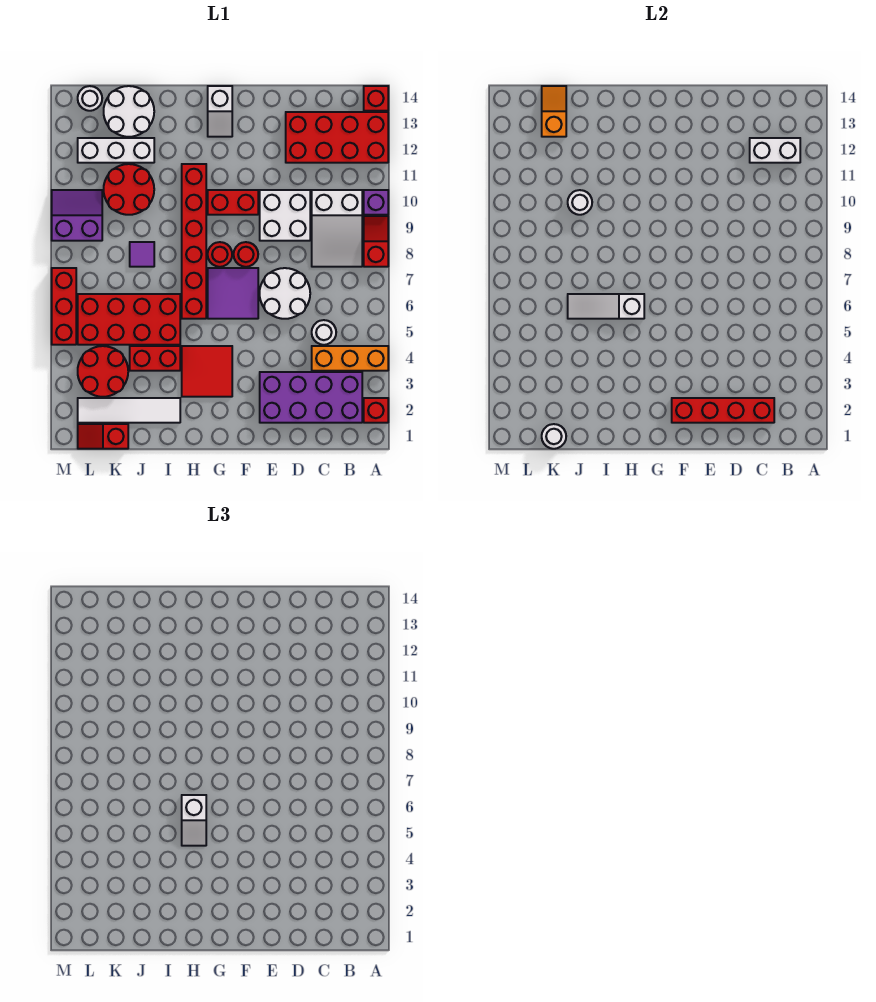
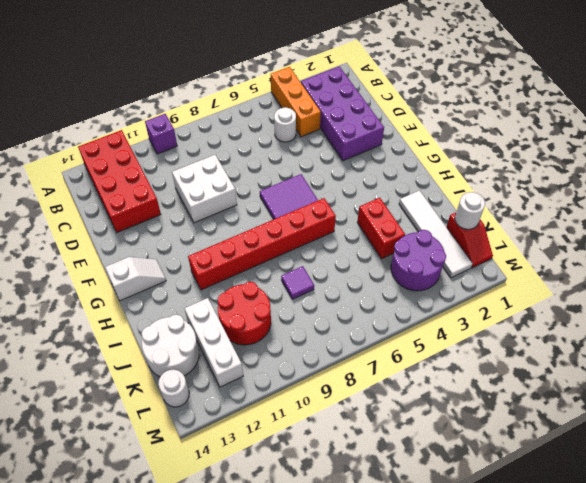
purple round brick K3:L4 level 1 -> red round brick K3:L4 level 1
none -> red brick A2 level 1
none -> red slope A8:A9 level 1 top 8
none -> red brick A14 level 1
none -> white slope B8:C10 level 1 top 10

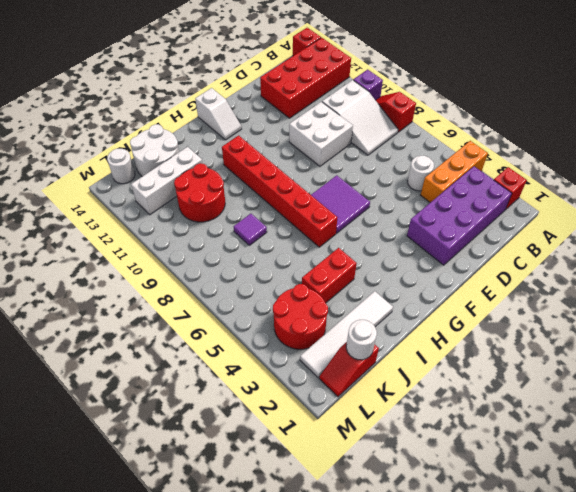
none -> white round brick D6:E7 level 1
none -> red round brick F8 level 1
none -> red brick F10:G10 level 1
none -> red tile G3:H4 level 1

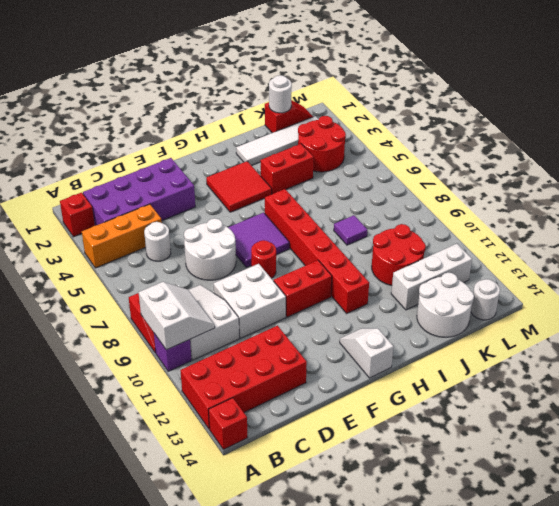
white slope A9:B10 level 2 top A -> none
none -> red round brick G8 level 1
none -> red brick I5:L6 level 1
none -> purple slope L9:M10 level 1 top 9
none -> red brick M5:M7 level 1

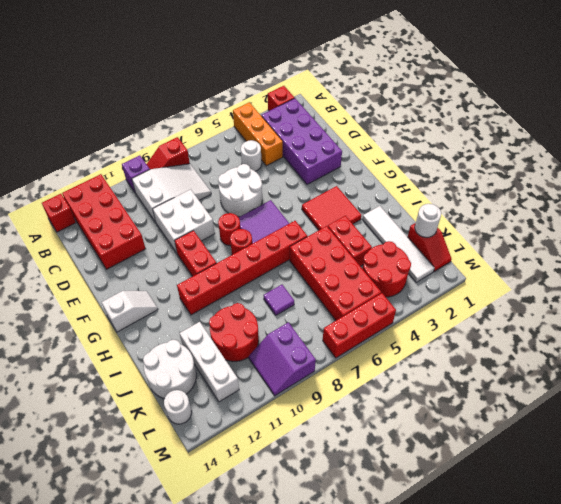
none -> white brick B12:C12 level 2
none -> red brick C2:F2 level 2
none -> white slope H6:J6 level 2 top H
none -> white round brick J10 level 2

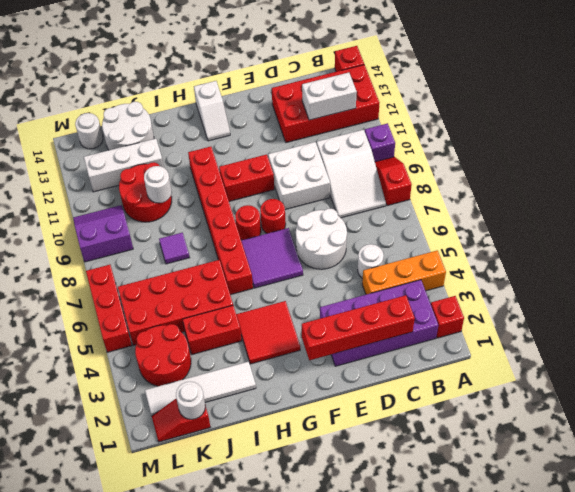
none -> white slope H6:J6 level 2 top H
none -> orange slope K13:K14 level 2 top 13
none -> white slope H5:H6 level 3 top 6

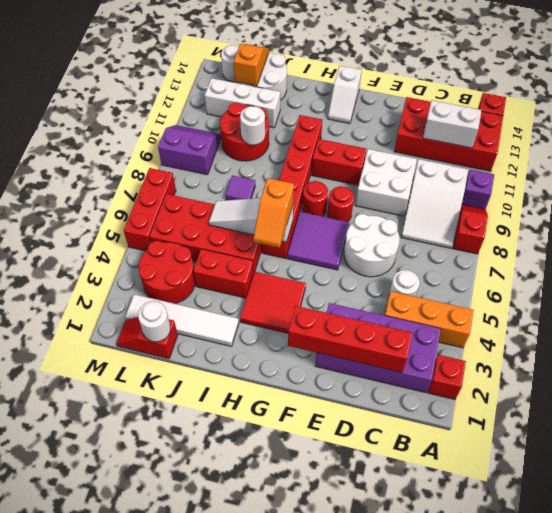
orange slope H5:H6 level 3 top 6 -> white slope H5:H6 level 3 top 6

